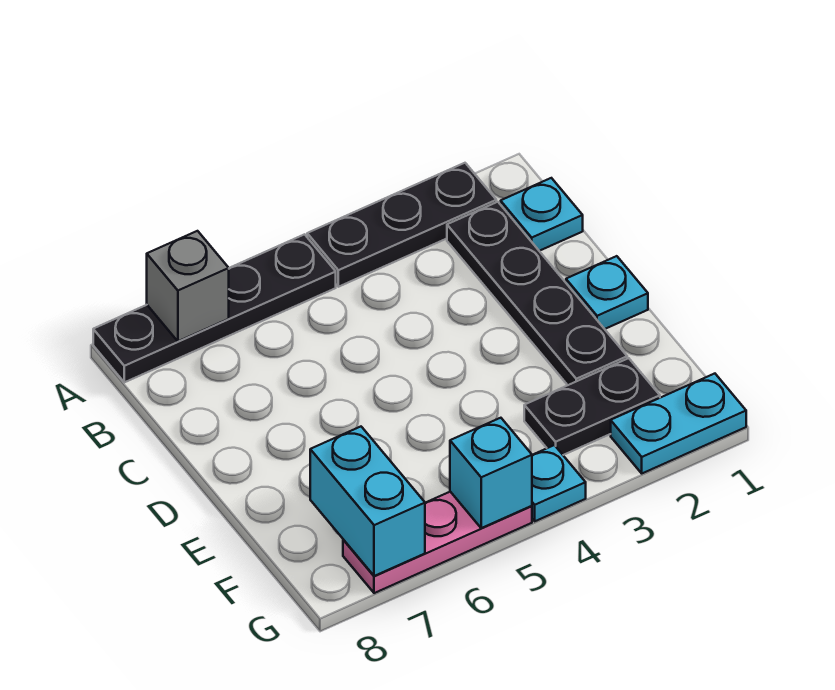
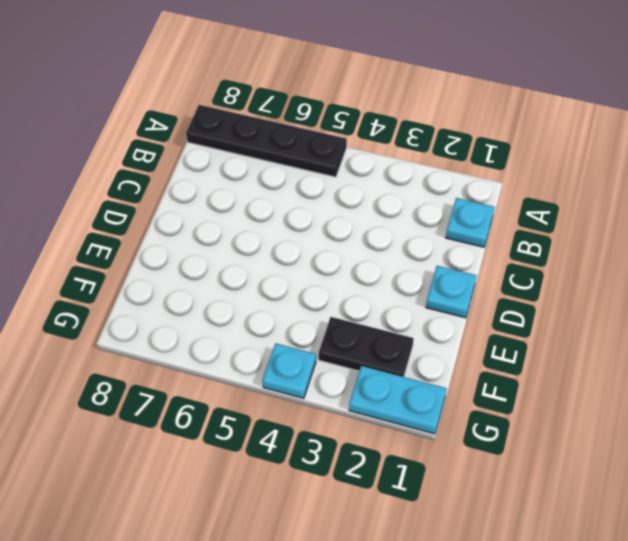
none -> black plate A2:A4 level 1
none -> black plate B2:E2 level 1
none -> pink plate G5:G7 level 1

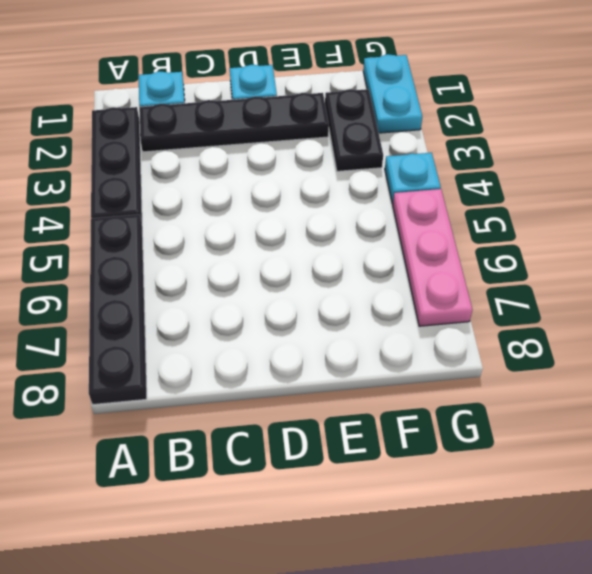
none -> grey brick A7 level 2
none -> cyan brick F7:G7 level 2
none -> cyan brick G5 level 2

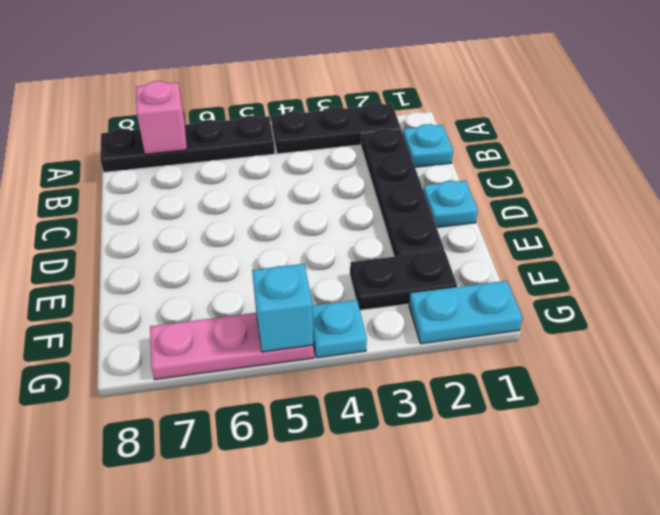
pink brick A7 level 2 -> grey brick A7 level 2
none -> cyan brick F7:G7 level 2

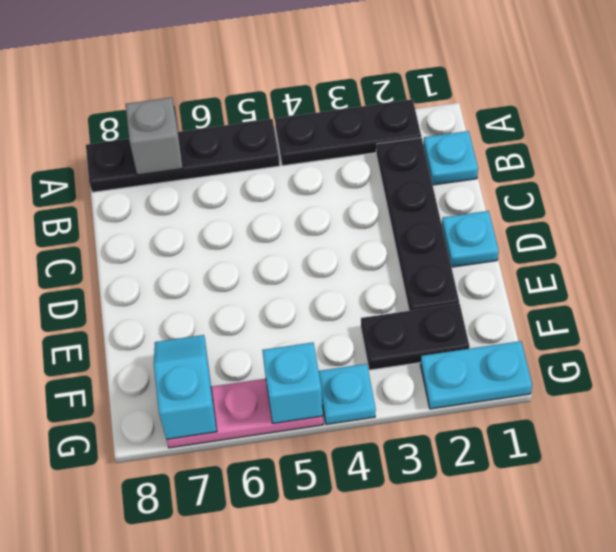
cyan slope F7:G7 level 2 top G -> cyan brick F7:G7 level 2

